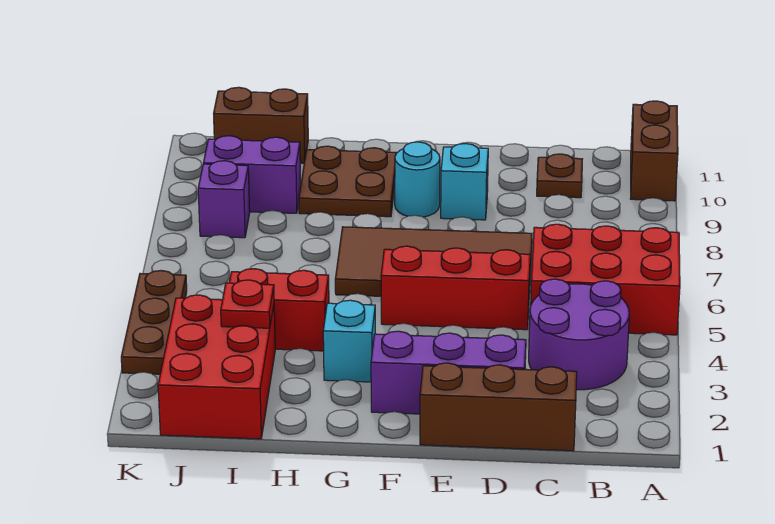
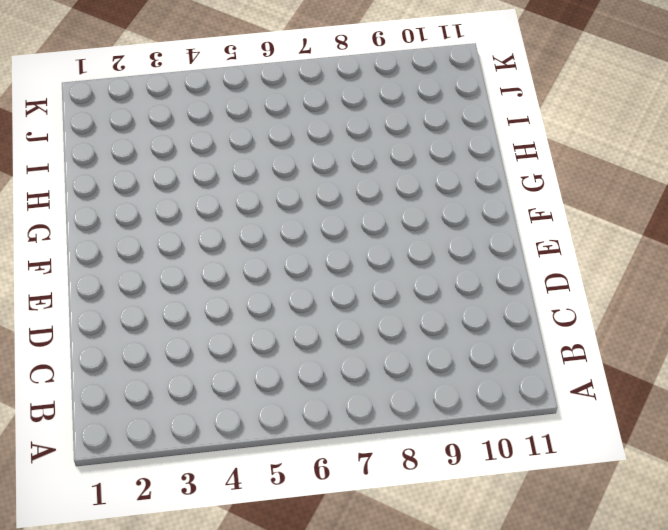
none -> red brick A5:C6 level 1
none -> brown brick A10:A11 level 1
none -> purple round brick B3:C4 level 1

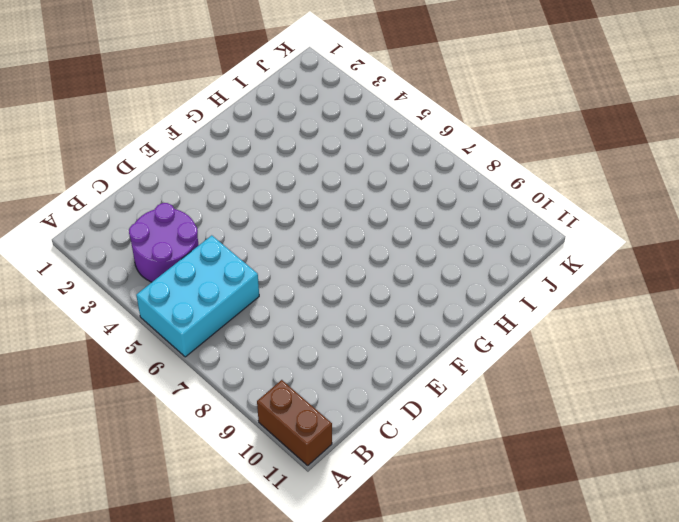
cyan brick A5:C6 level 1 -> red brick A5:C6 level 1
none -> brown brick C1:E1 level 1
none -> brown plate C10 level 1
none -> purple brick D2:F2 level 1

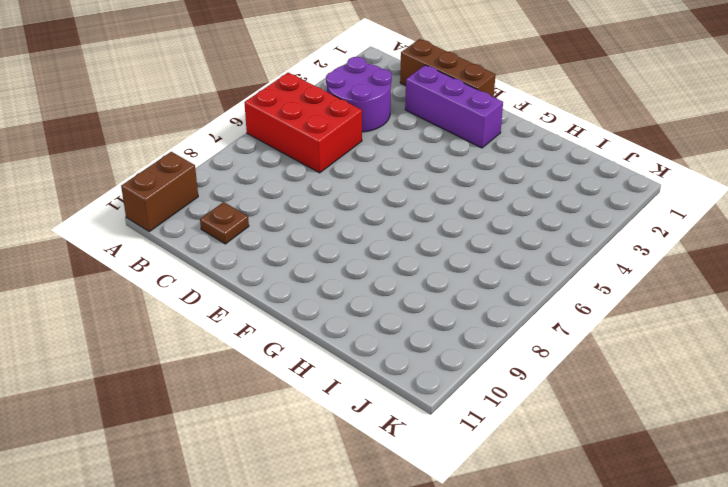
none -> red brick D5:F5 level 1
none -> brown tile D6:G7 level 1
none -> cyan brick E9 level 1

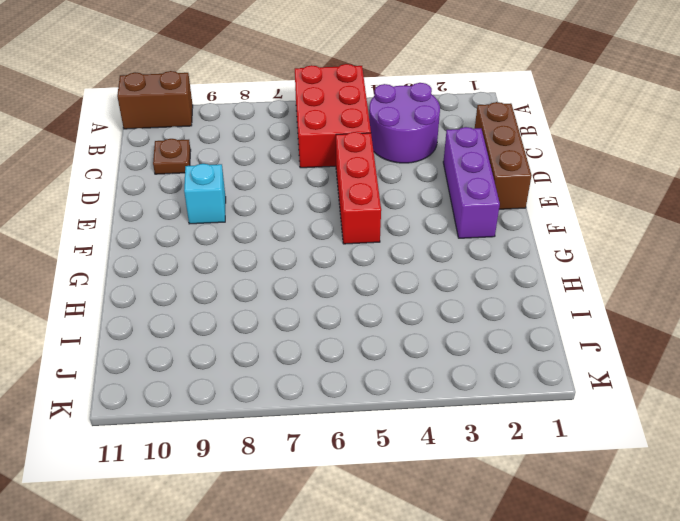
none -> brown tile D6:G7 level 1
none -> cyan round brick F9 level 1
none -> cyan brick G3 level 1

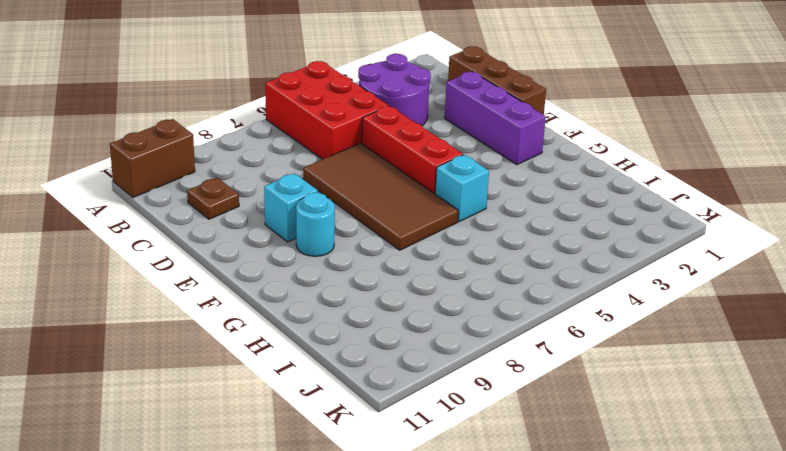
cyan brick G5 level 1 -> cyan brick G3 level 1
none -> brown plate G9:H10 level 1
none -> red brick H4:I4 level 1
none -> red brick I1:J3 level 1

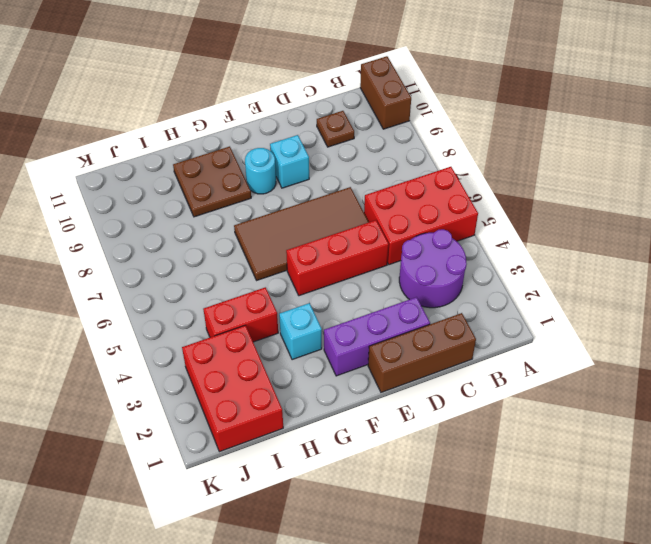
none -> purple brick I9:J9 level 1
none -> brown brick I11:J11 level 1
none -> purple brick J8 level 1

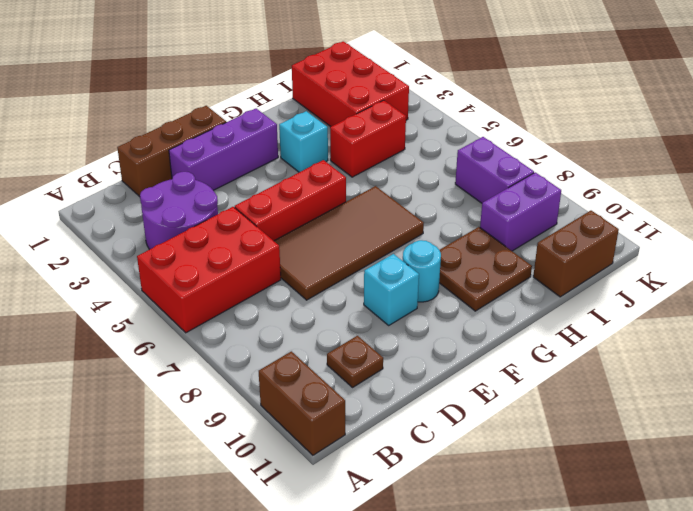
purple brick J7:J8 level 1 -> purple brick J8 level 1
none -> brown plate K3:K5 level 1
none -> red plate I3 level 2

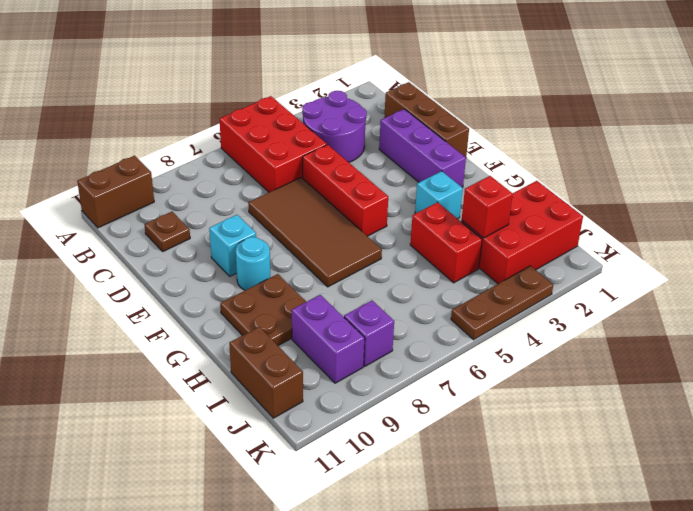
red brick I3 level 2 -> red plate I3 level 2

